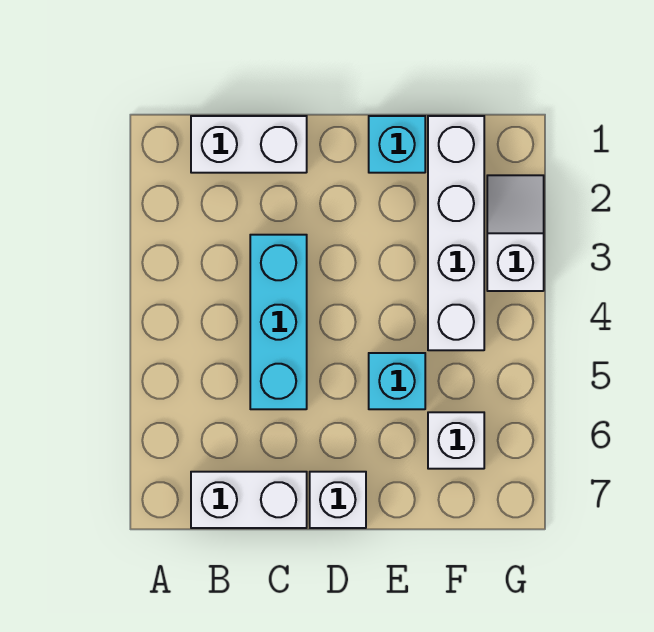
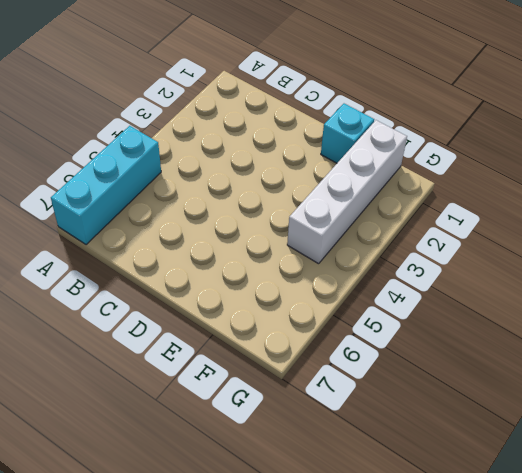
cyan brick A5:A7 level 1 -> cyan brick C3:C5 level 1
none -> white brick B1:C1 level 1
none -> white brick B7:C7 level 1

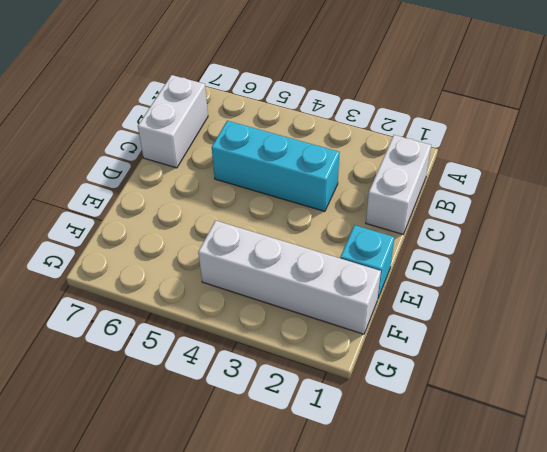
none -> white brick D7 level 1
none -> cyan brick E5 level 1

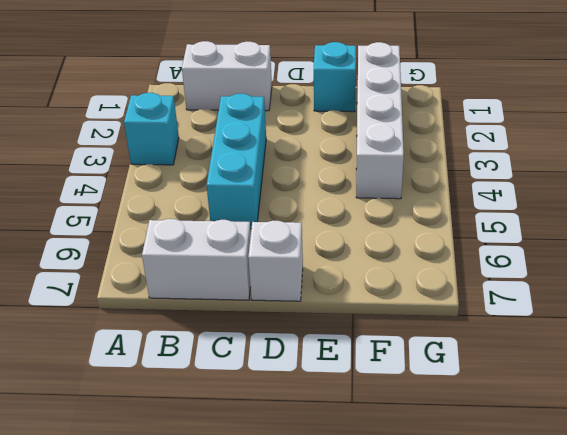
cyan brick A3 level 1 -> cyan brick E5 level 1
none -> white brick F6 level 1
none -> white slope G2:G3 level 1 top 3

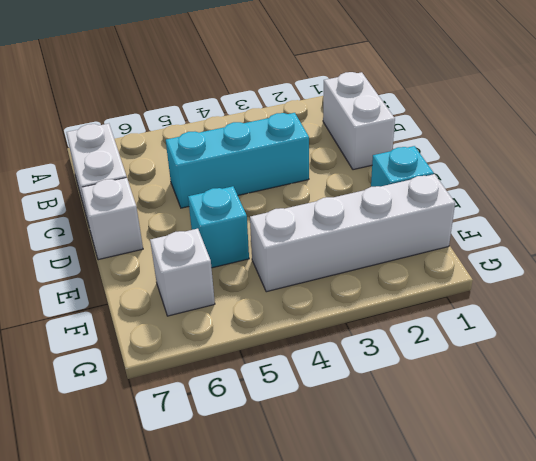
none -> white slope G2:G3 level 1 top 3

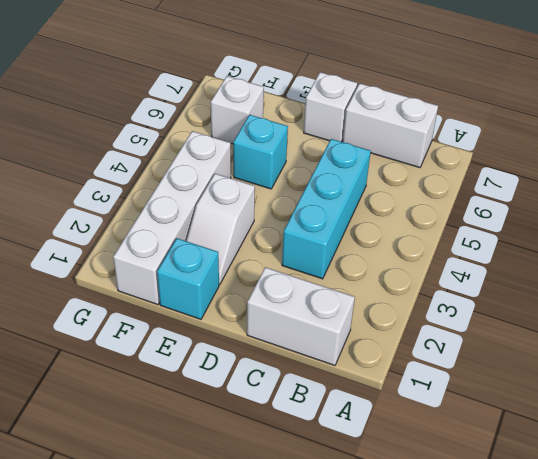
white slope E2:E3 level 1 top 3 -> white slope G2:G3 level 1 top 3

